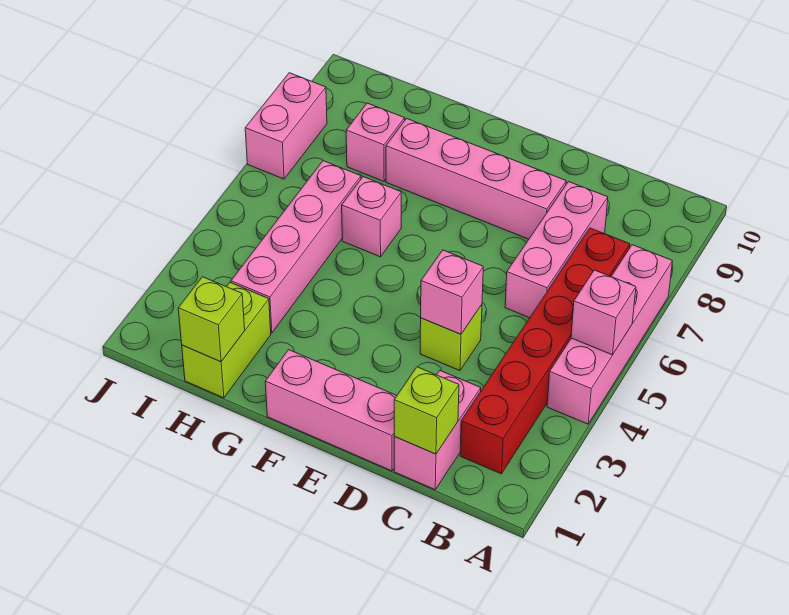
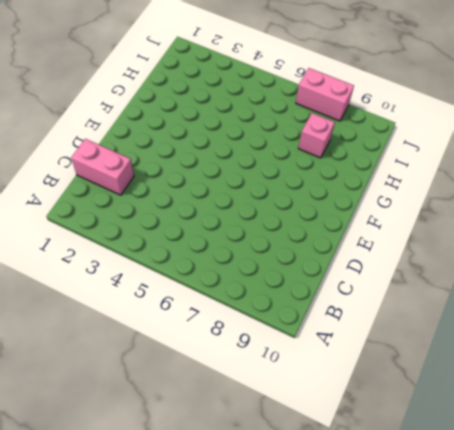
none -> pink brick A4:A7 level 1
none -> red brick B2:B7 level 1
none -> pink brick C6:C8 level 1

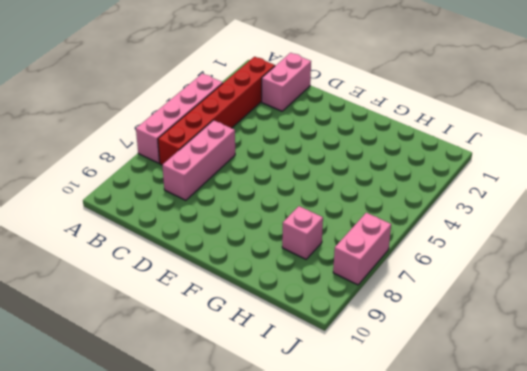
none -> pink brick D1:F1 level 1
none -> lime brick D4 level 1
none -> pink brick D8:G8 level 1

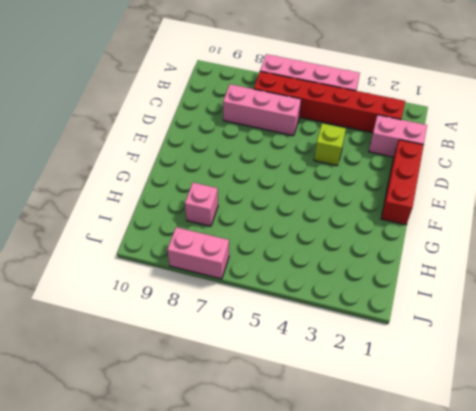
red brick D1:F1 level 1 -> pink brick D1:F1 level 1
none -> pink brick D8:G8 level 1
none -> pink brick G6 level 1
none -> lime brick H1:H2 level 1

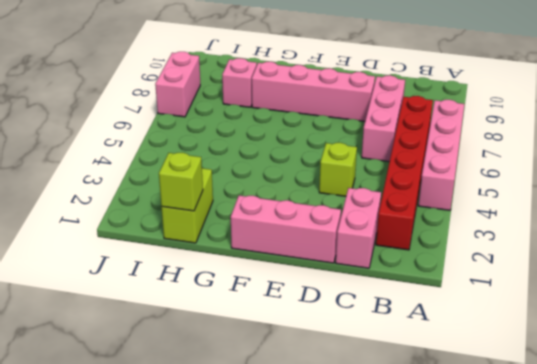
none -> pink brick G6 level 1
none -> pink brick H3:H6 level 1
none -> pink brick A5 level 2

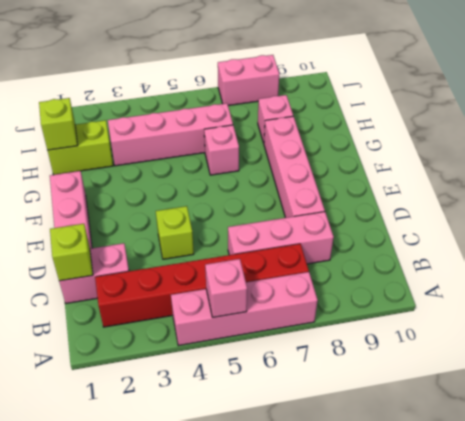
none -> pink brick D4 level 2

